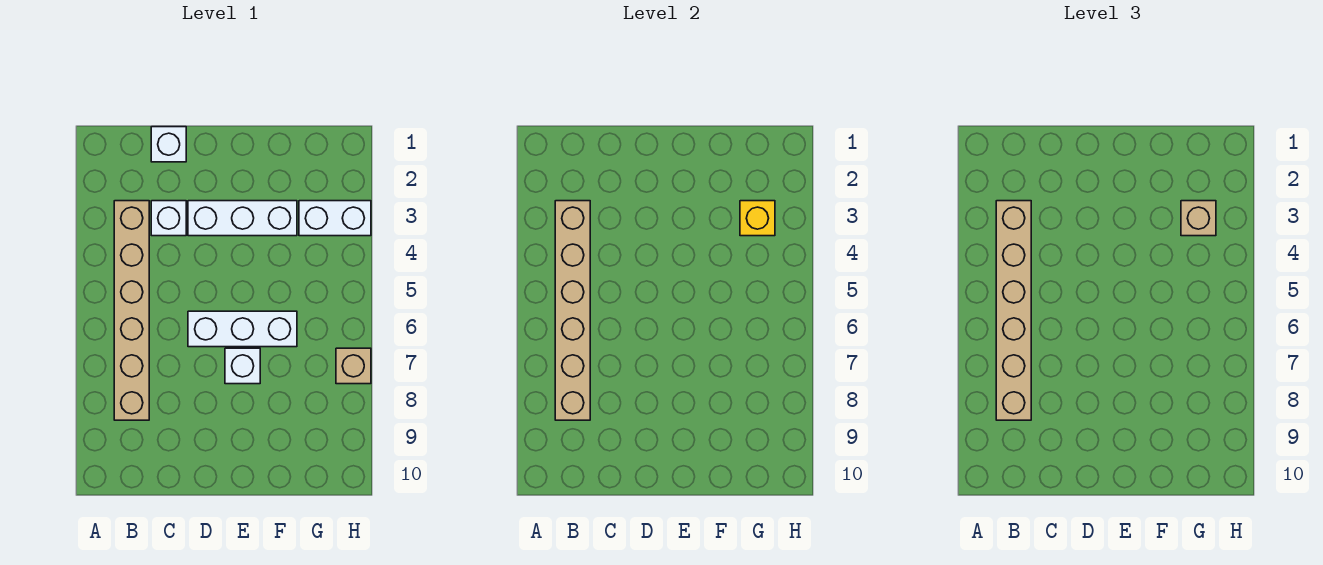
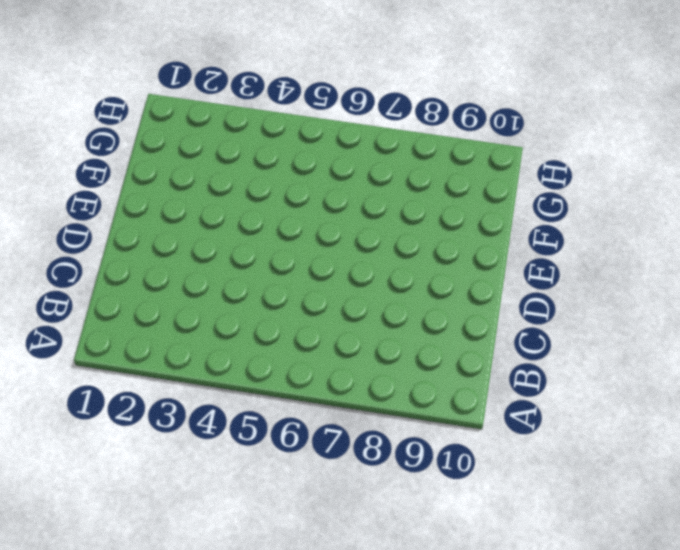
none -> tan brick B3:B8 level 1
none -> white brick C1 level 1
none -> white brick C3 level 1

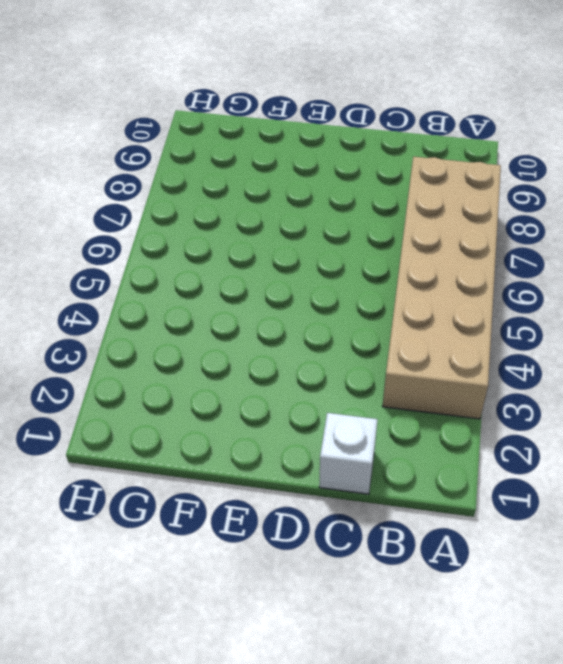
tan brick A3:B8 level 1 -> tan brick B3:B8 level 1
none -> white brick C3 level 1
none -> white brick D3:F3 level 1
none -> white brick D6:F6 level 1

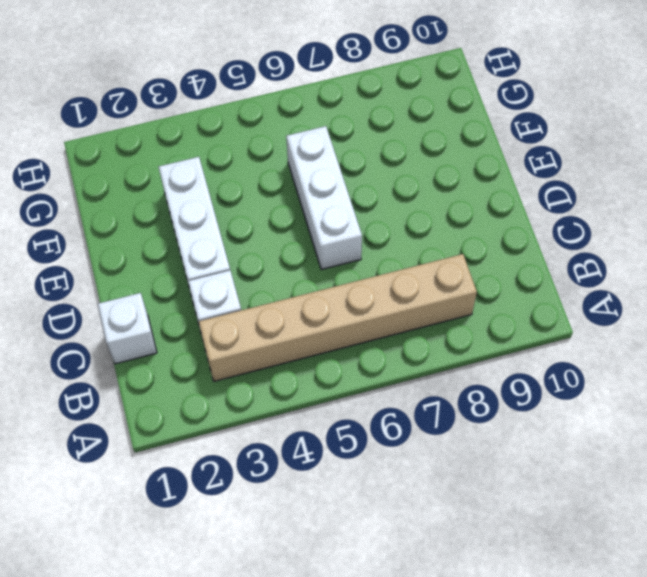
none -> white brick E7 level 1
none -> white brick G3:H3 level 1
none -> tan brick H7 level 1

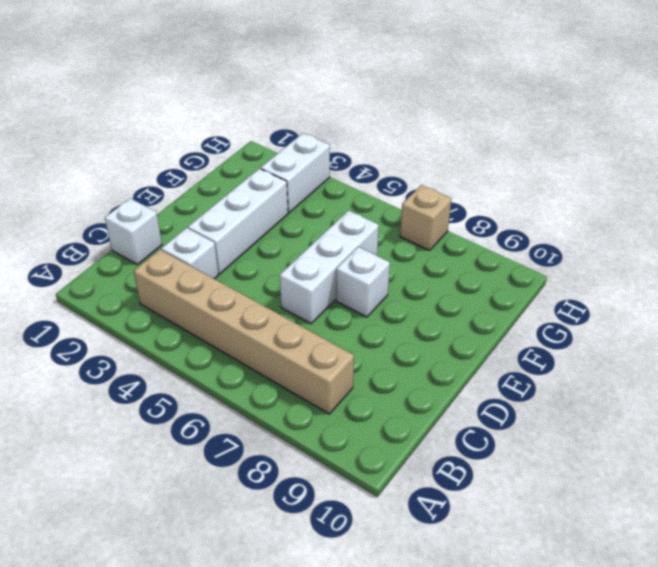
none -> tan brick B3:B8 level 2
none -> yellow brick G3 level 2
none -> tan brick B3:B8 level 3

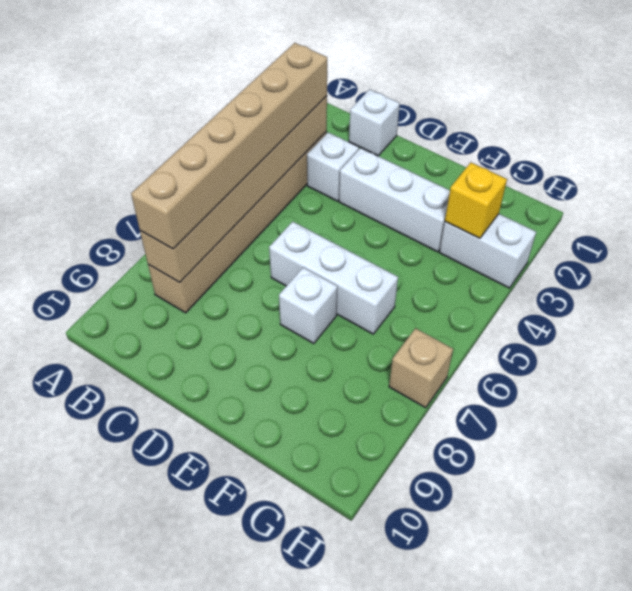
none -> tan brick G3 level 3

